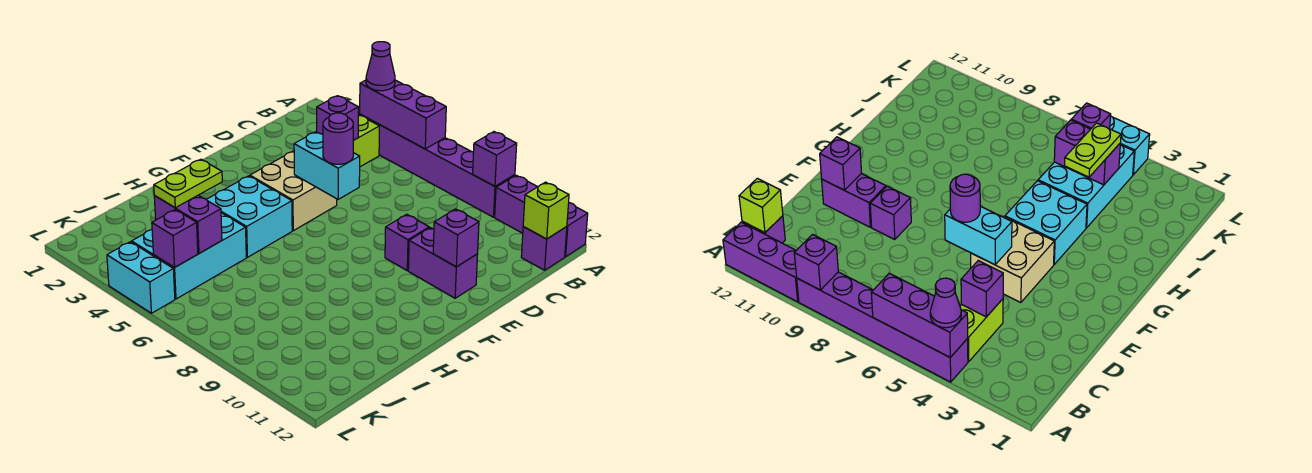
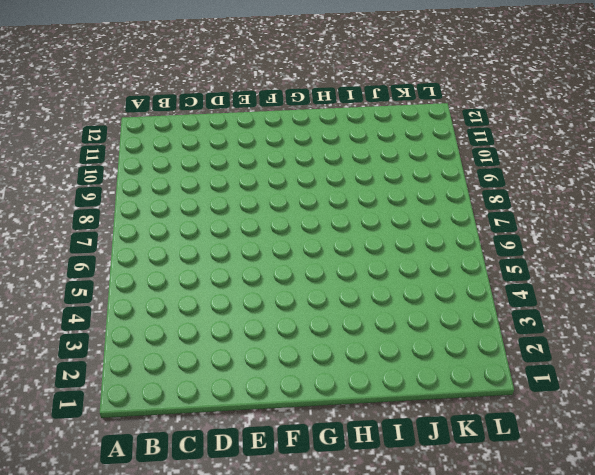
none -> purple brick A4:A9 level 1
none -> purple brick A10:A12 level 1
none -> lime brick B4:C4 level 1

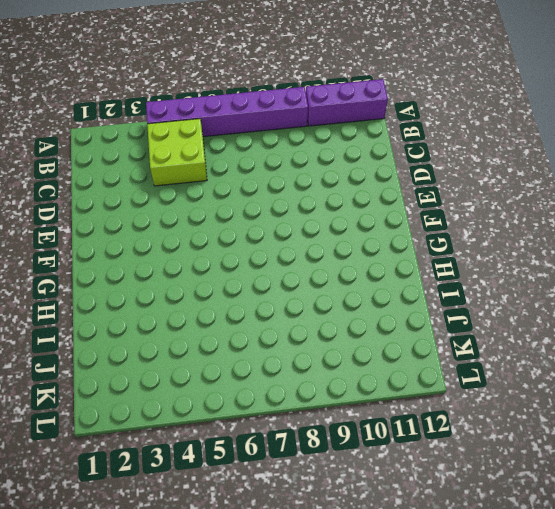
lime brick B4:C5 level 1 -> lime brick B4:C4 level 1
none -> purple brick B12 level 1
none -> tan brick E4:F5 level 1
none -> purple brick E9 level 1

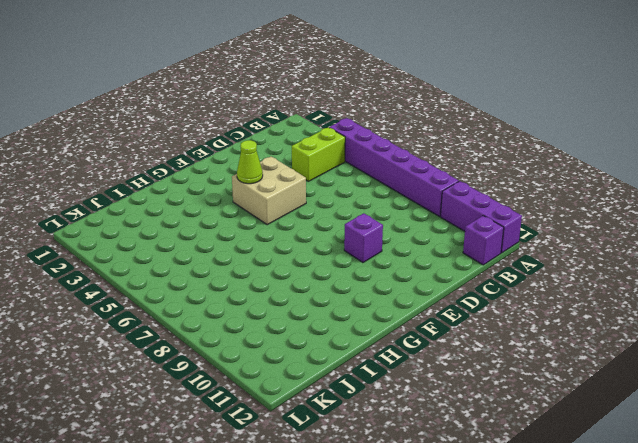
lime cone F4 level 2 -> none
none -> purple brick E10:E11 level 1
none -> cyan brick G4:H5 level 1
none -> cyan brick I4:K5 level 1

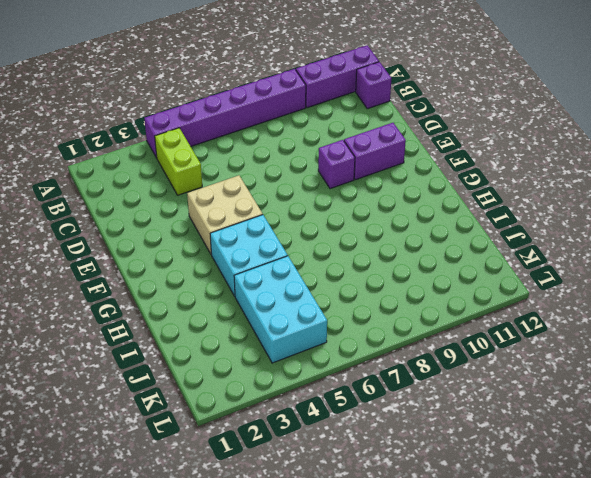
none -> cyan brick L4:L5 level 1
none -> purple brick A4:A6 level 2
none -> purple brick A9 level 2

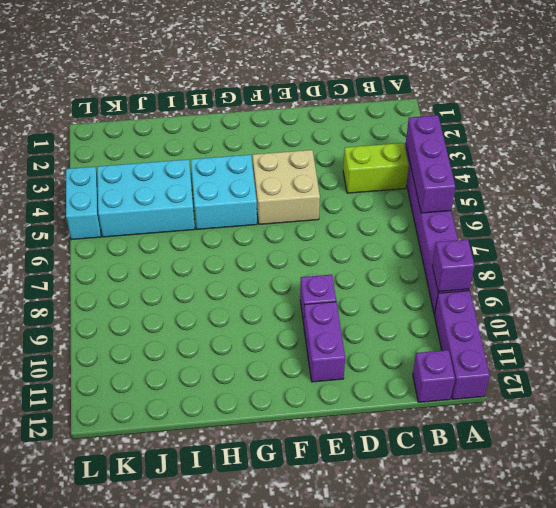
none -> lime brick B12 level 2
none -> purple brick C4 level 2
none -> cyan brick E5:E6 level 2

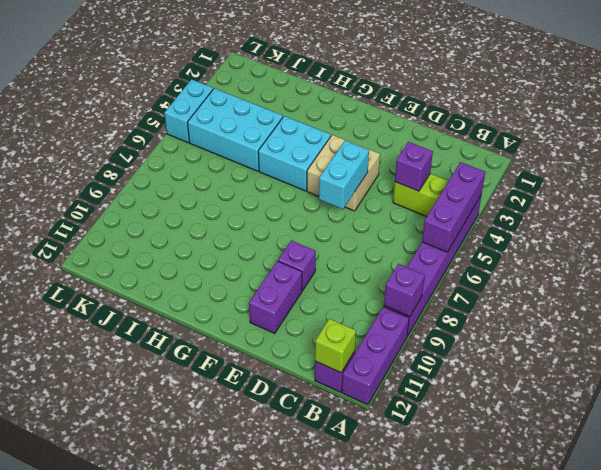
none -> purple brick E11 level 2
none -> purple brick J4:J5 level 2
none -> purple brick K5 level 2

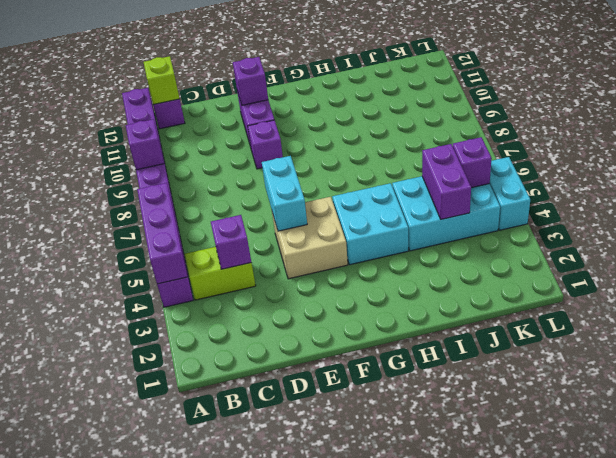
none -> purple cone A4 level 3
none -> purple round brick E6 level 3
none -> lime plate I4:J4 level 3

